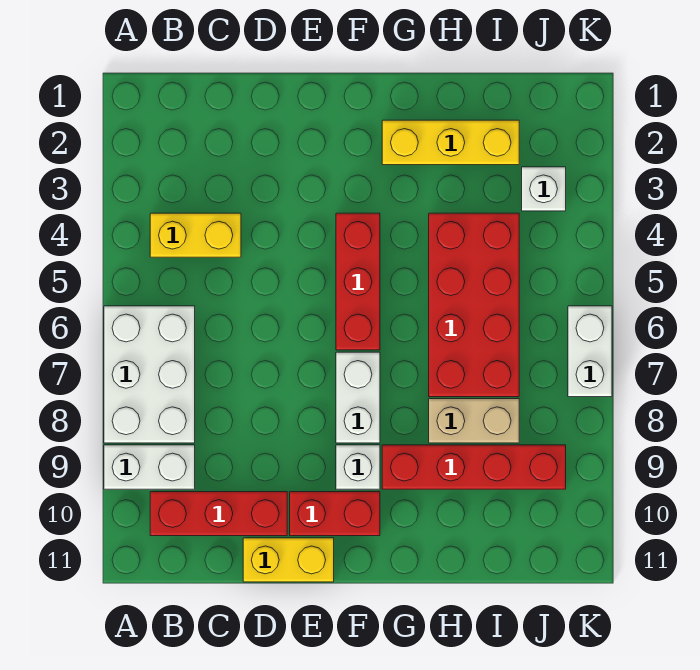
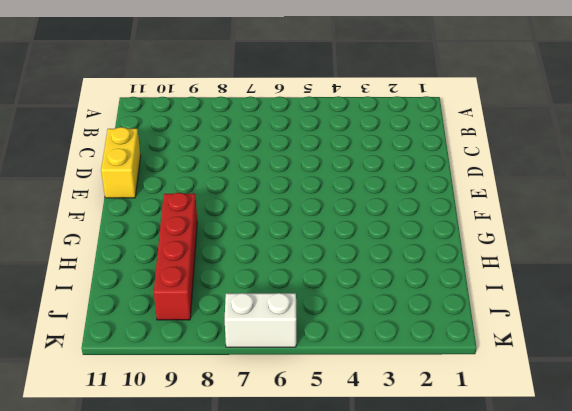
none -> white brick A6:B8 level 1
none -> white brick A9:B9 level 1
none -> yellow brick B4:C4 level 1

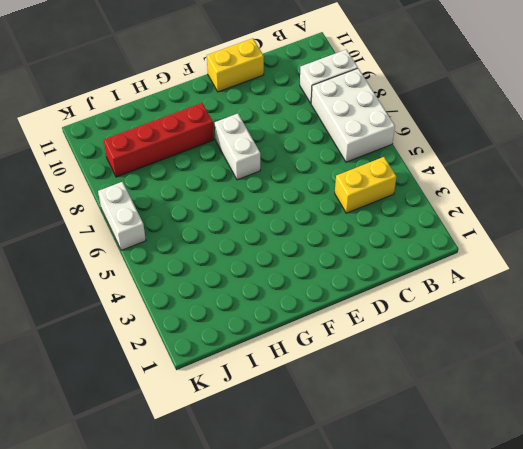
none -> red brick B10:D10 level 1
none -> red brick E10:F10 level 1
none -> red brick F4:F6 level 1

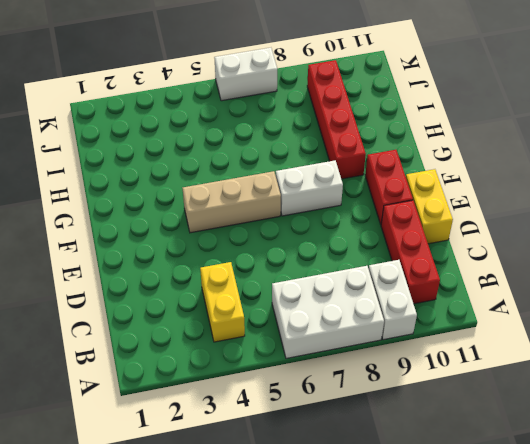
tan brick F4:F6 level 1 -> red brick F4:F6 level 1
none -> white brick F9 level 1
none -> yellow brick G2:I2 level 1
none -> red brick H4:I7 level 1

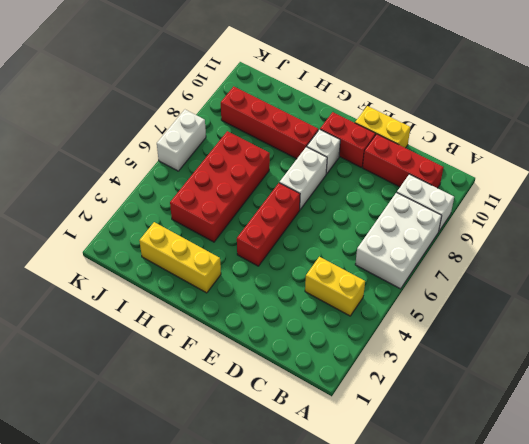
none -> tan brick H8:I8 level 1
none -> white brick J3 level 1

